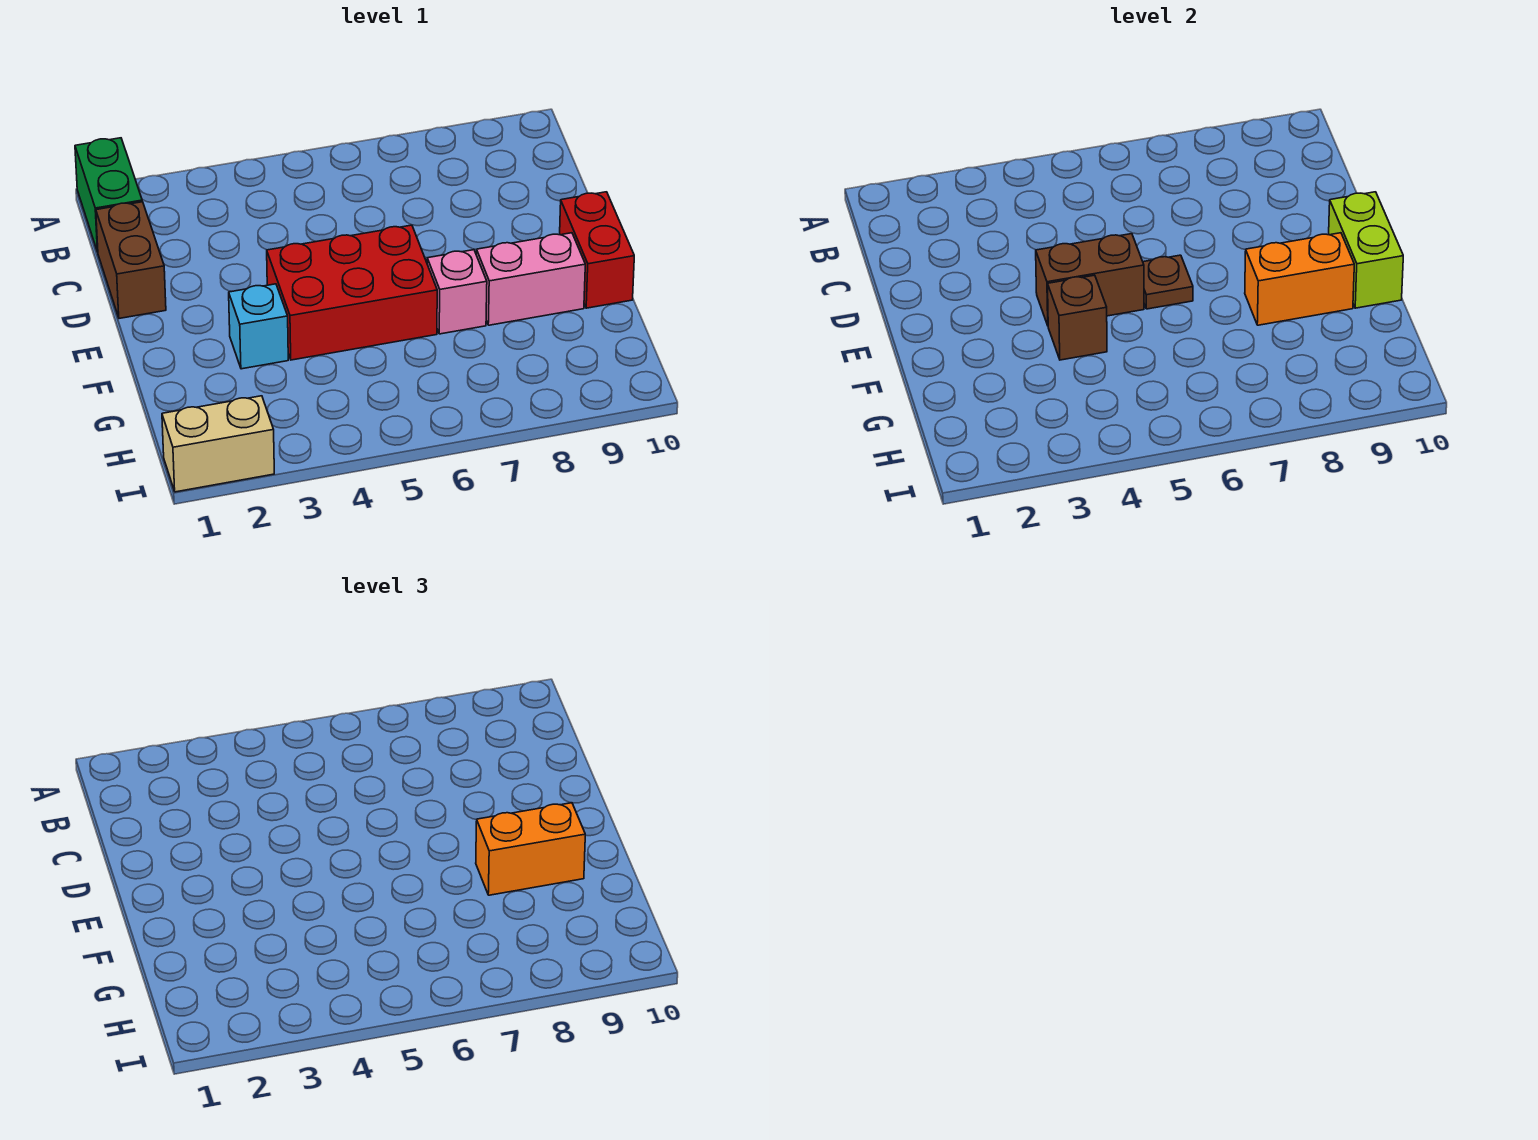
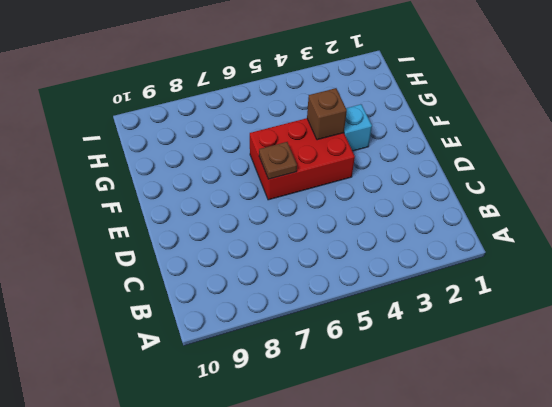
none -> green brick A1:B1 level 1
none -> brown brick C1:D1 level 1
none -> red brick E10:F10 level 1

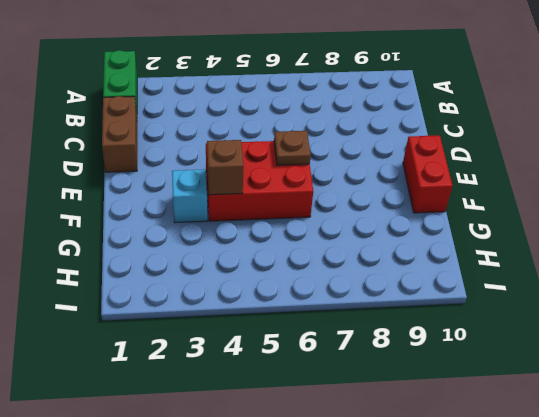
none -> pink brick F7 level 1
none -> pink brick F8:F9 level 1
none -> tan brick I1:I2 level 1

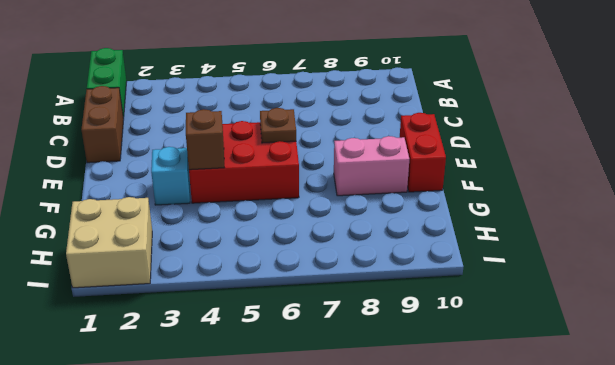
tan brick H1:I2 level 1 -> tan brick I1:I2 level 1
none -> pink brick F7 level 1
none -> brown brick E4:E5 level 2
none -> lime brick E10:F10 level 2

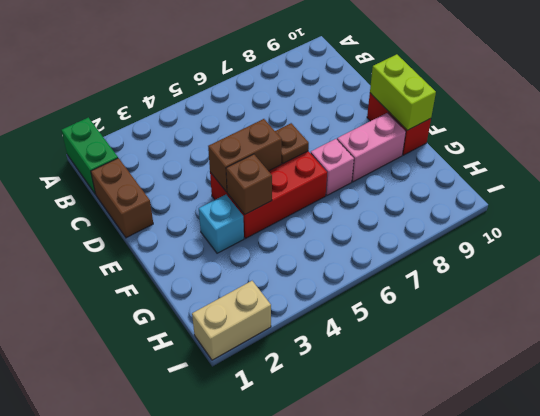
none -> orange brick F8:F9 level 2
none -> orange brick F8:F9 level 3

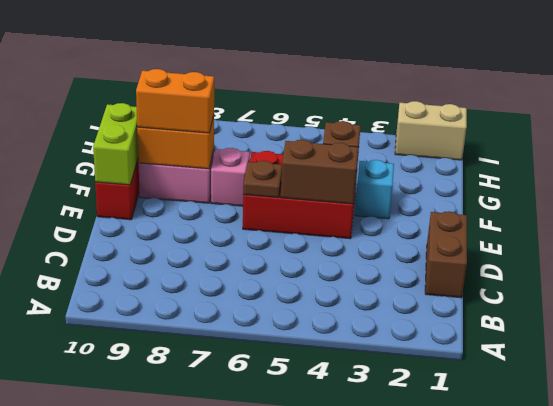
none -> green brick A1:B1 level 1

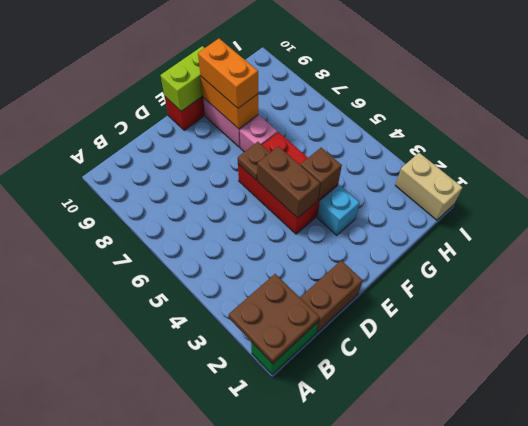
brown plate A1:B2 level 2 -> none

